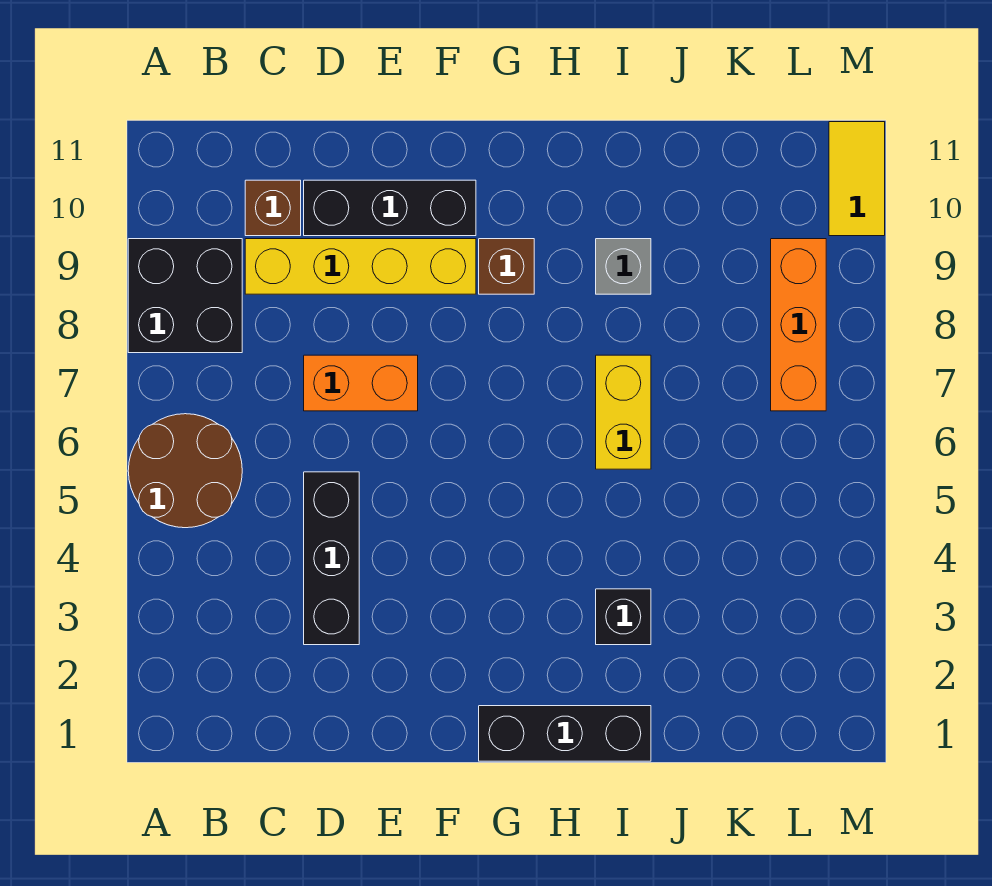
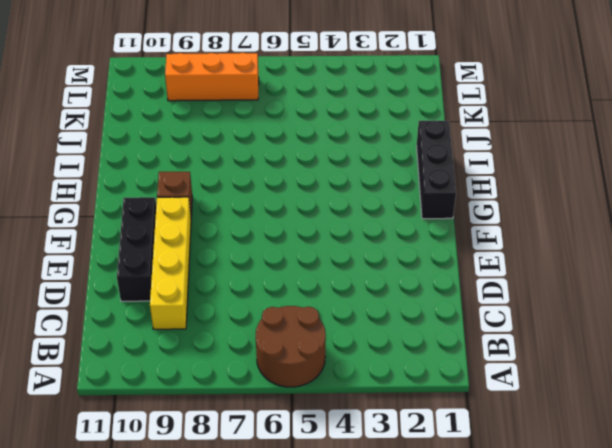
none -> black brick A8:B9 level 1
none -> brown brick C10 level 1
none -> black brick D3:D5 level 1

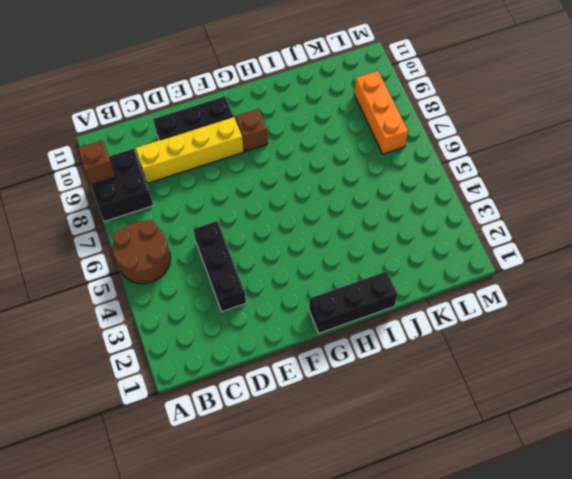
brown brick A9 level 2 -> brown brick C10 level 1
none -> orange brick D7:E7 level 1
none -> black brick I3 level 1
none -> yellow brick I6:I7 level 1

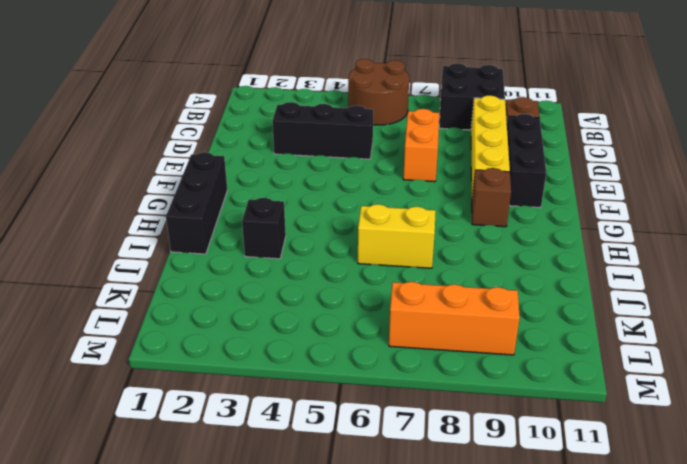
none -> grey brick I9 level 1
none -> yellow tile M10:M11 level 1

